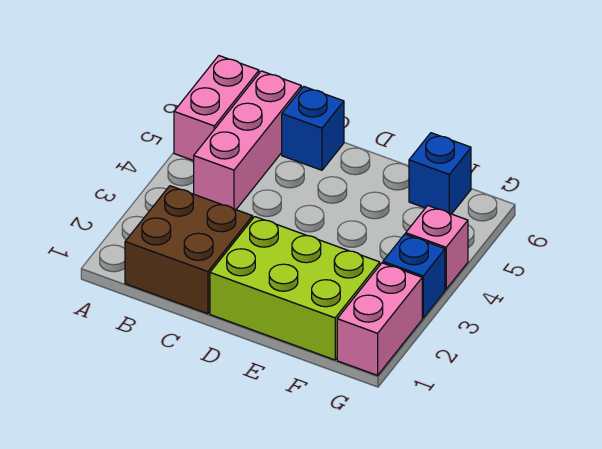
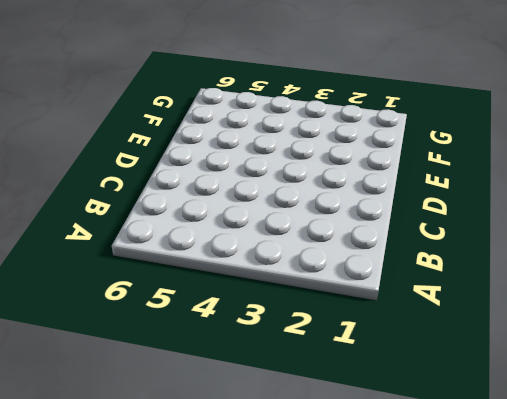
none -> pink brick A5:A6 level 1
none -> brown brick B1:C2 level 1

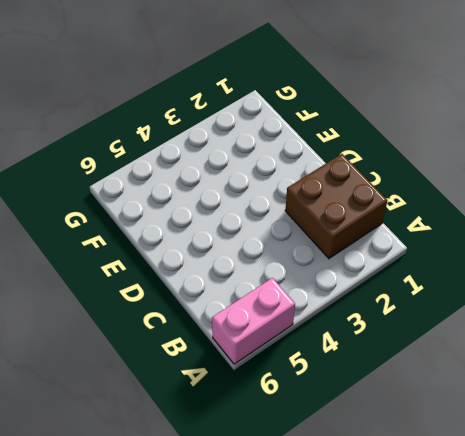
none -> pink brick B4:B6 level 1
none -> blue brick C6 level 1

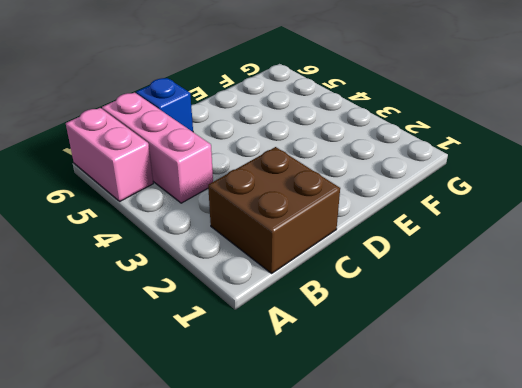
none -> lime brick D1:F2 level 1
none -> blue brick F6 level 1

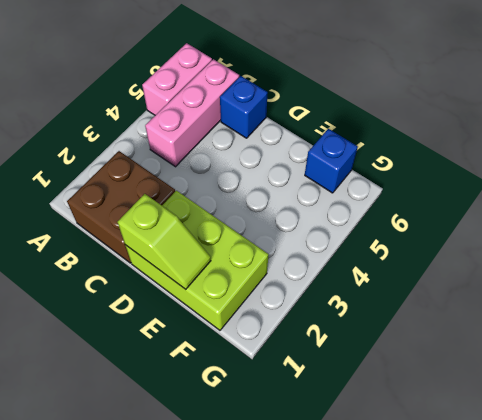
lime slope D1:E1 level 2 top D -> none
none -> pink brick G1:G2 level 1
none -> blue brick G3 level 1

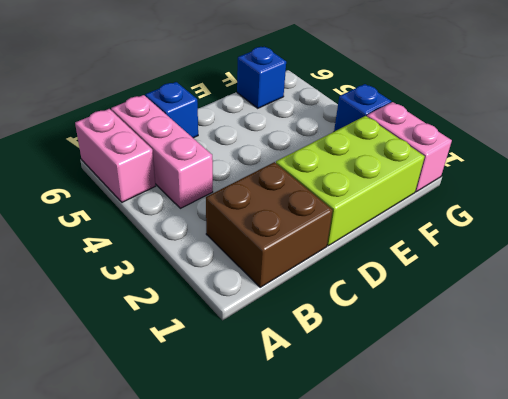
none -> pink brick G4 level 1

